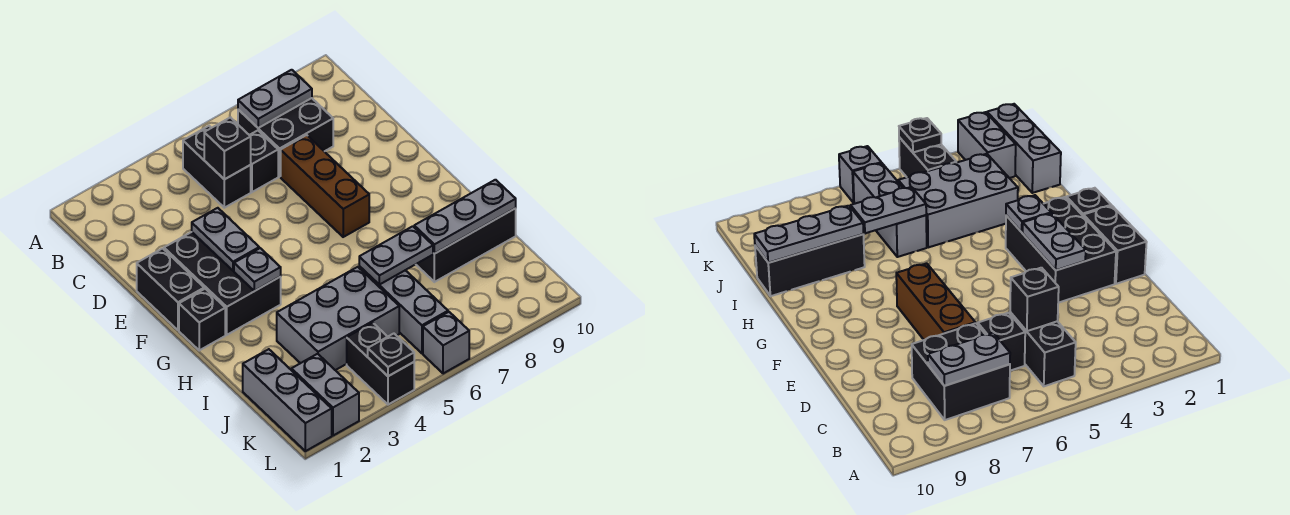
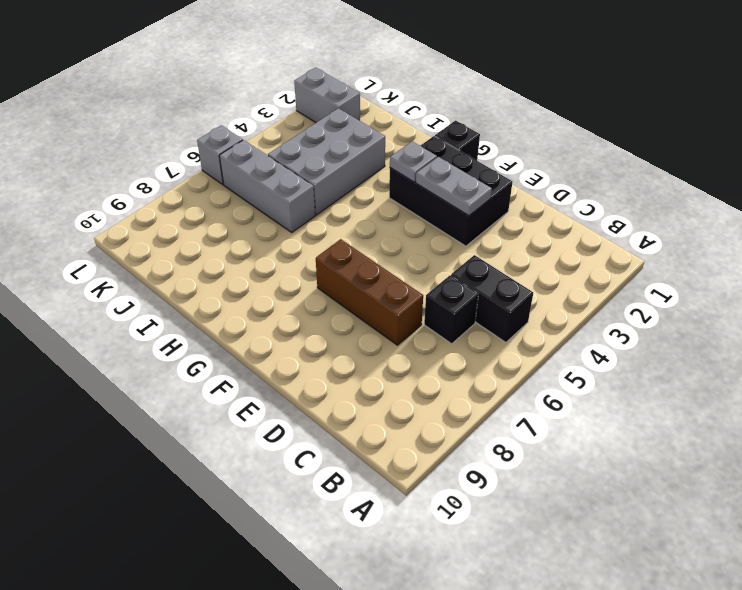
none -> black brick B7:C8 level 1
none -> black brick E1:F1 level 1
none -> black brick I8:I10 level 1

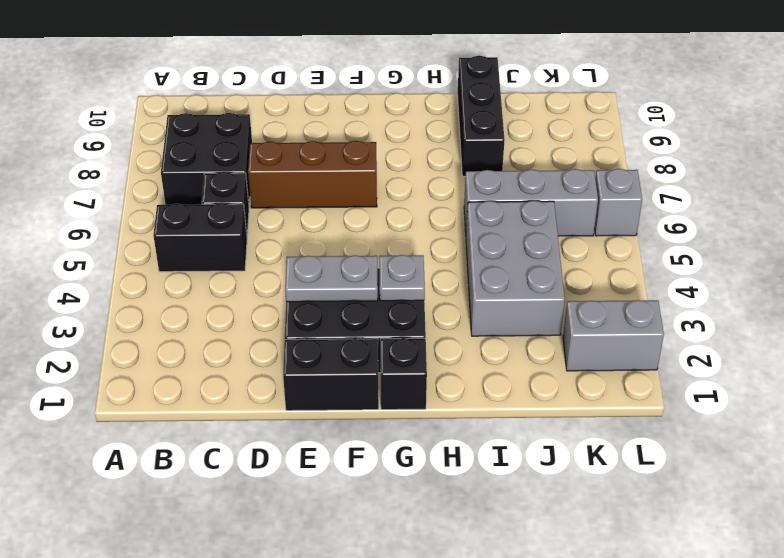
none -> grey brick J1:L1 level 1
none -> black brick K4:L4 level 1
none -> grey plate B7:B8 level 2

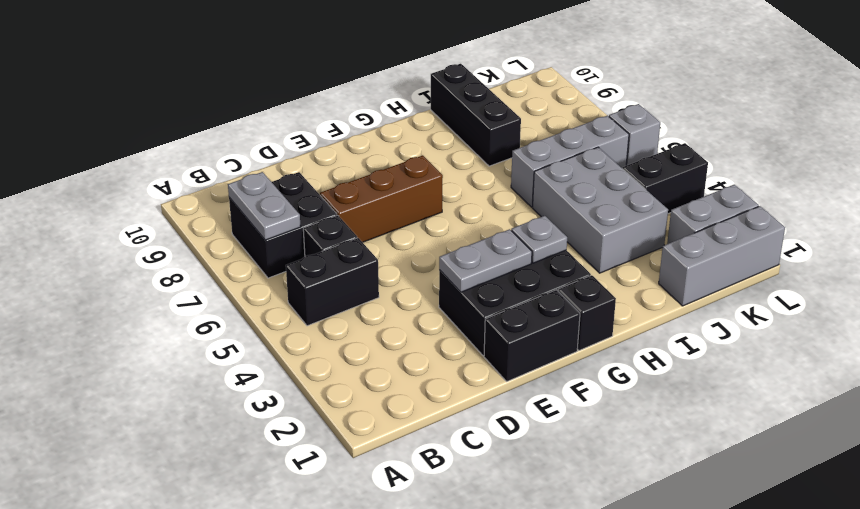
none -> black brick C5 level 2
none -> grey plate I6:I7 level 2
none -> grey plate I8:I10 level 2

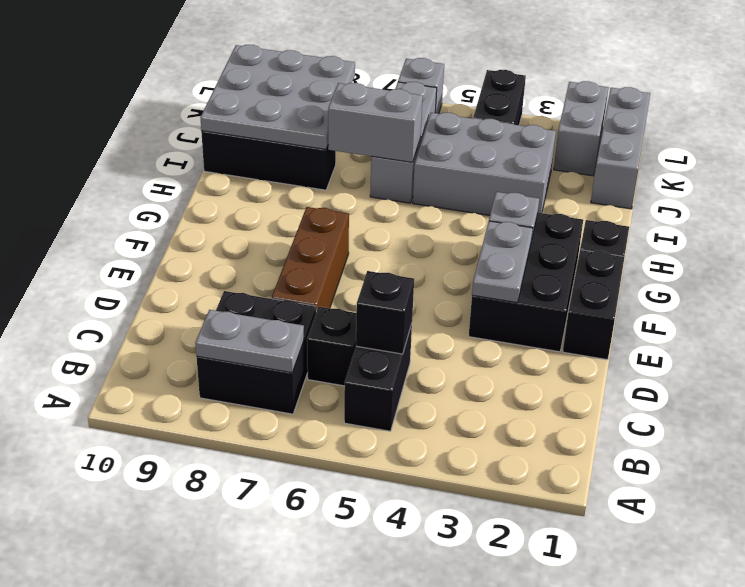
grey brick I6:I7 level 2 -> grey plate I6:I7 level 2
grey plate I8:K10 level 2 -> grey plate I8:I10 level 2
none -> black plate L4 level 2

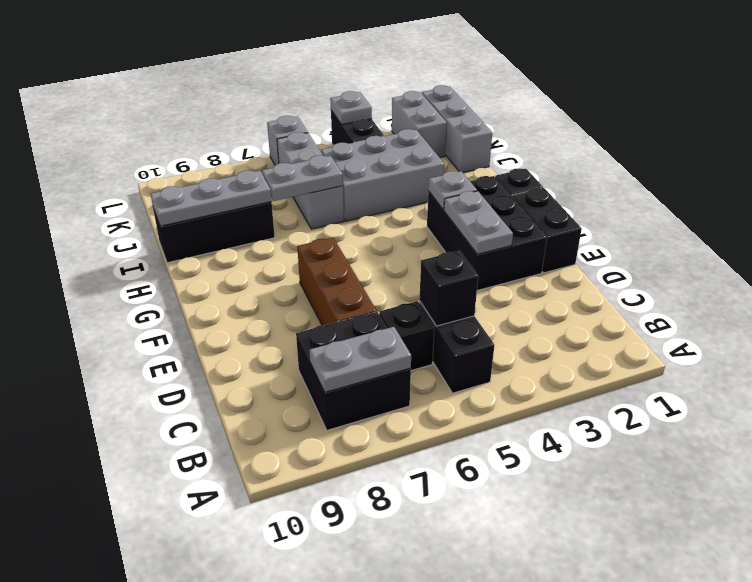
grey plate L4 level 2 -> black plate L4 level 2

